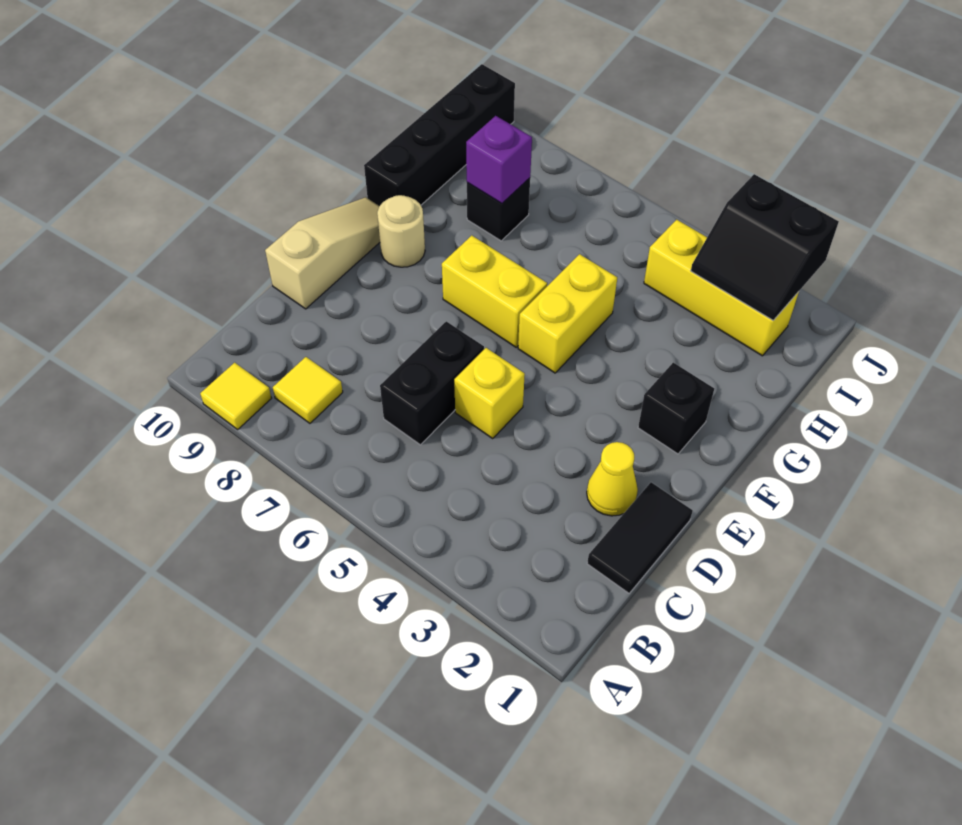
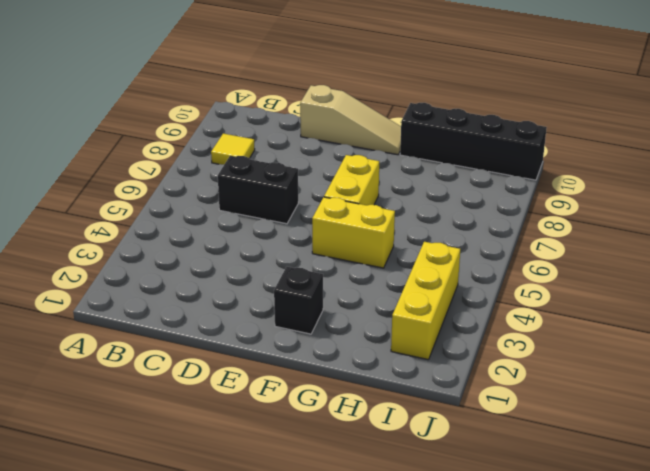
none -> yellow tile A9 level 1
none -> black tile C1:D1 level 1
none -> yellow cone D2 level 1

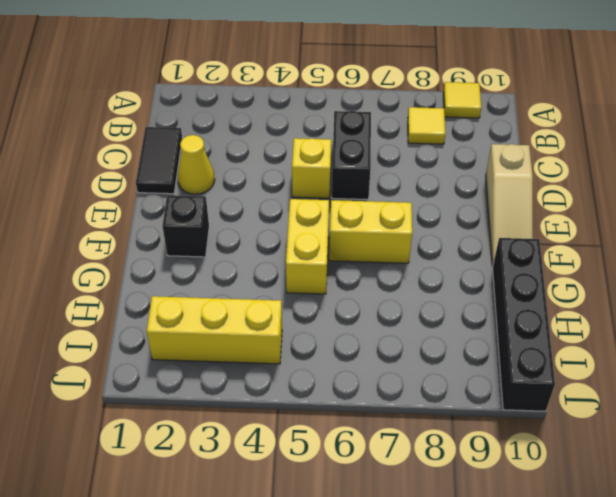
none -> tan round brick F9 level 1
none -> black brick H8 level 1
none -> purple brick H8 level 2

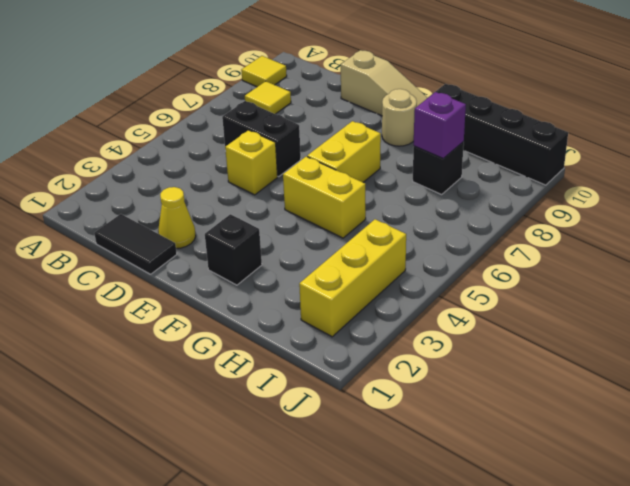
none -> black slope I2:J3 level 2 top J

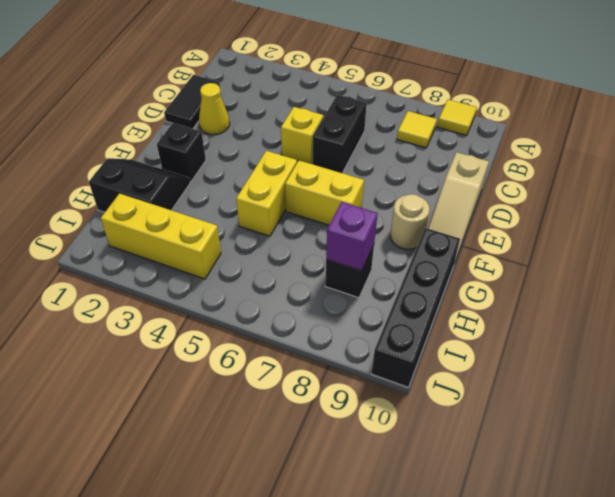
black slope G1:H2 level 1 top H -> black slope I2:J3 level 2 top J

